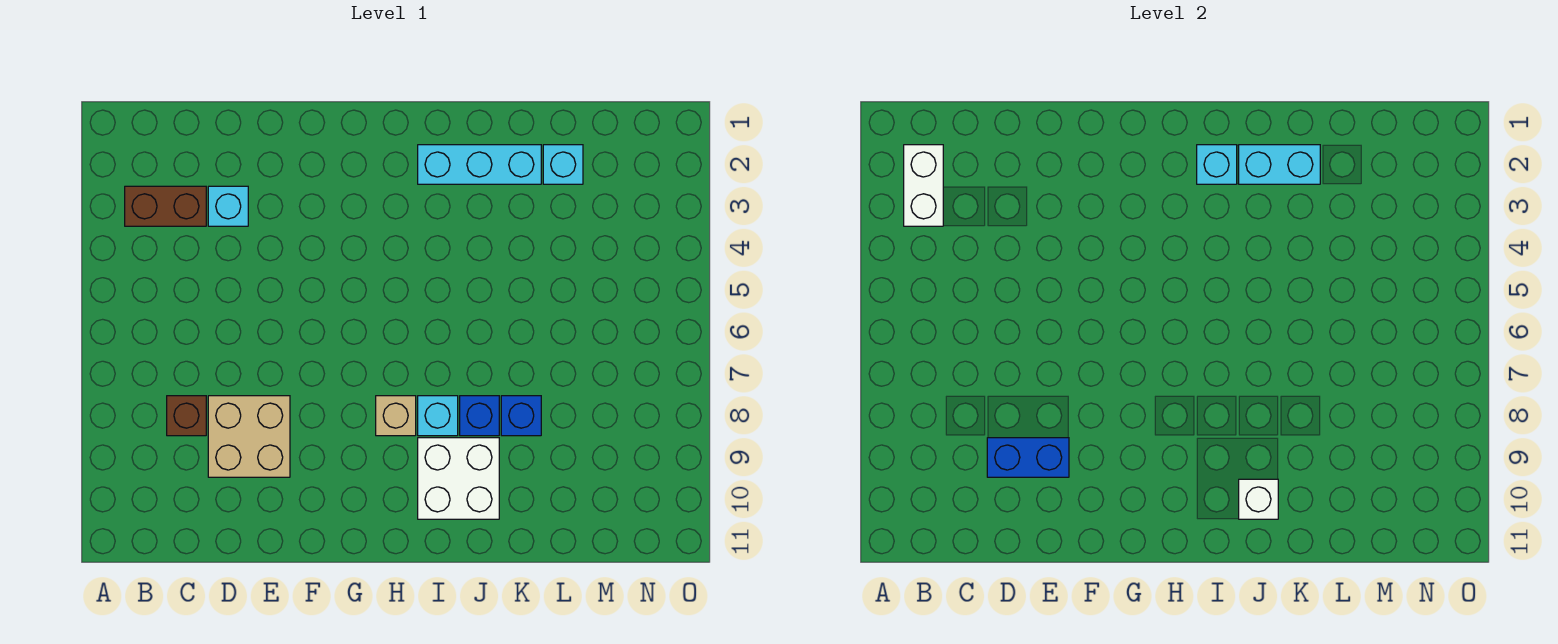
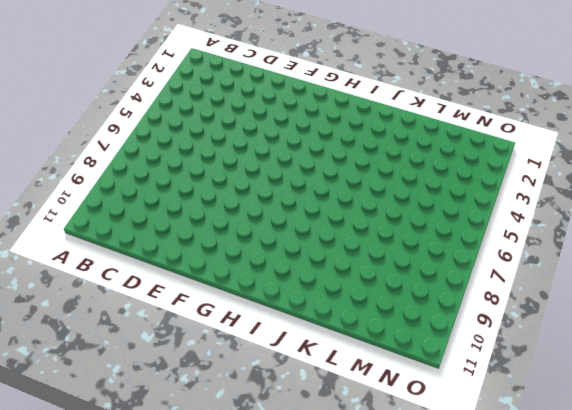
none -> brown brick B3:C3 level 1
none -> brown brick C8 level 1
none -> cyan brick D3 level 1

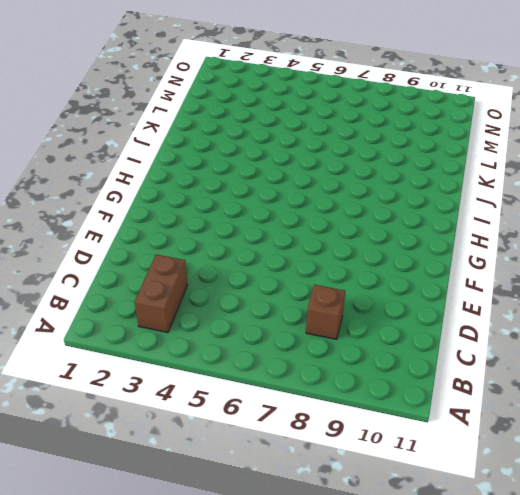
none -> cyan brick D3 level 1
none -> tan brick D8:E9 level 1
none -> tan brick H8 level 1

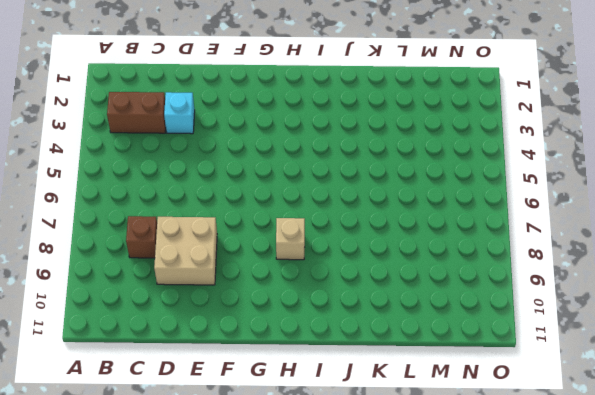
none -> cyan brick I2:K2 level 1
none -> cyan brick I8 level 1
none -> white brick I9:J10 level 1

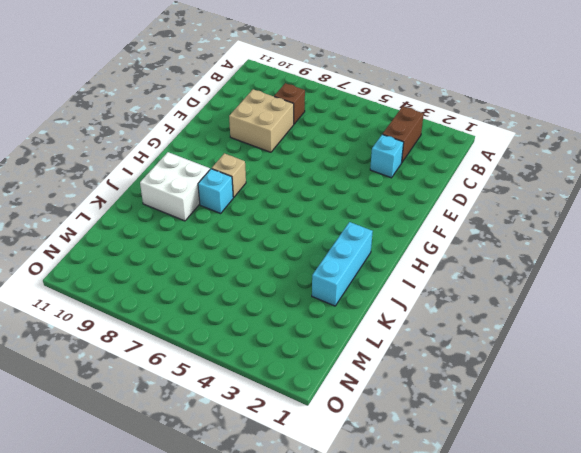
none -> blue brick J8 level 1
none -> blue brick K8 level 1
none -> cyan brick L2 level 1

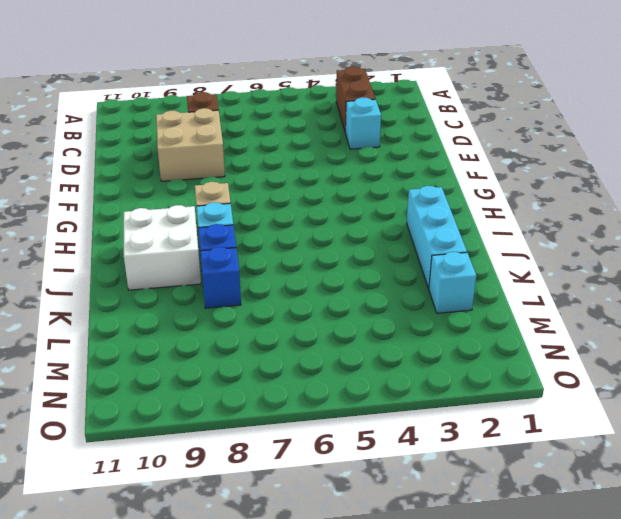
none -> white brick B2:B3 level 2
none -> blue brick D9:E9 level 2
none -> cyan brick I2 level 2

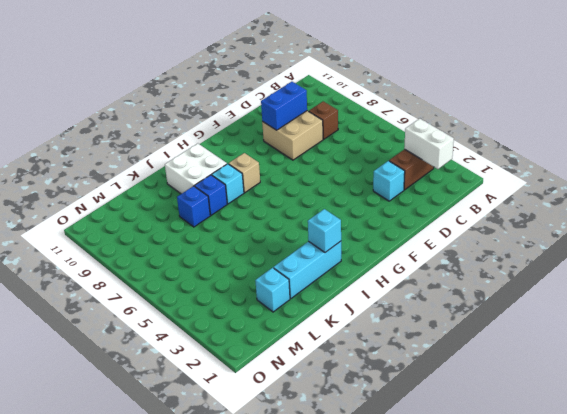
none -> cyan brick J2:K2 level 2
none -> white brick J10 level 2

